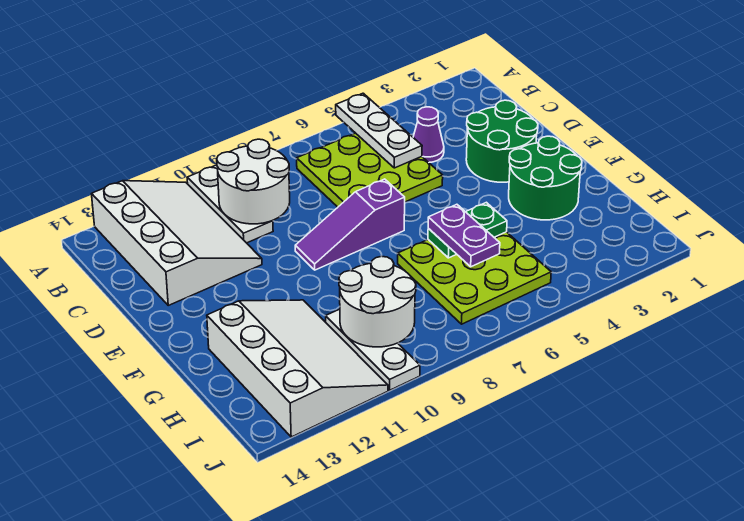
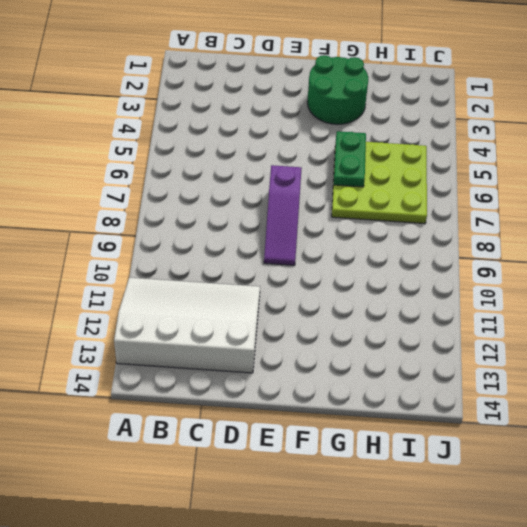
none -> white plate A10:C10 level 1
none -> lime plate B5:D7 level 1
none -> purple cone C4 level 1

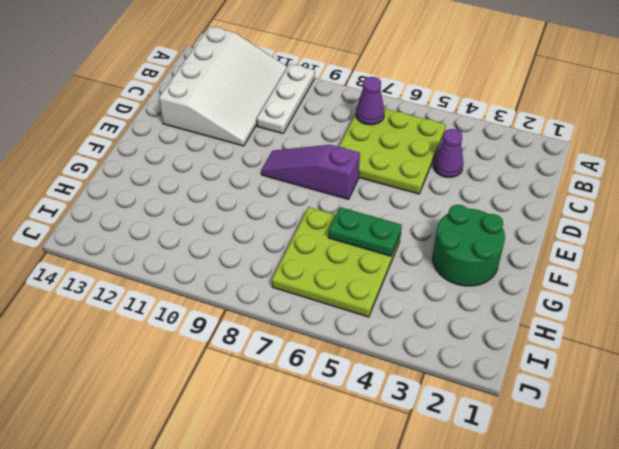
purple cone B7 level 2 -> none
none -> green round brick D2:E3 level 1
none -> white slope G11:J13 level 1 top 13
none -> white plate H10:J10 level 1

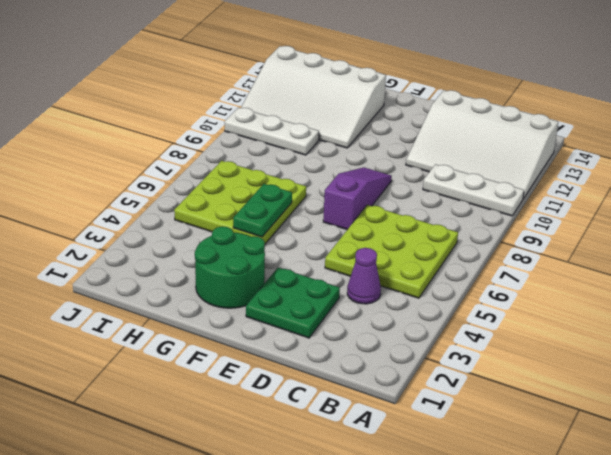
green plate D2:E3 level 1 -> green round brick D2:E3 level 1
none -> white plate A5:C5 level 2
none -> white round brick B9:C10 level 2
none -> white round brick H9:I10 level 2

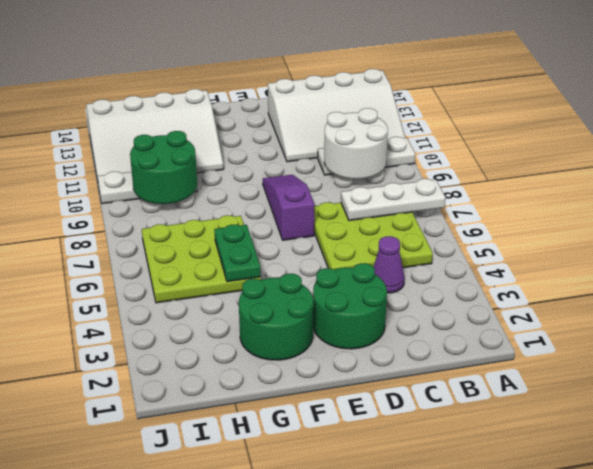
white plate A7:C7 level 2 -> white plate A5:C5 level 2
green round brick H9:I10 level 2 -> white round brick H9:I10 level 2
none -> purple plate G6:H6 level 3

